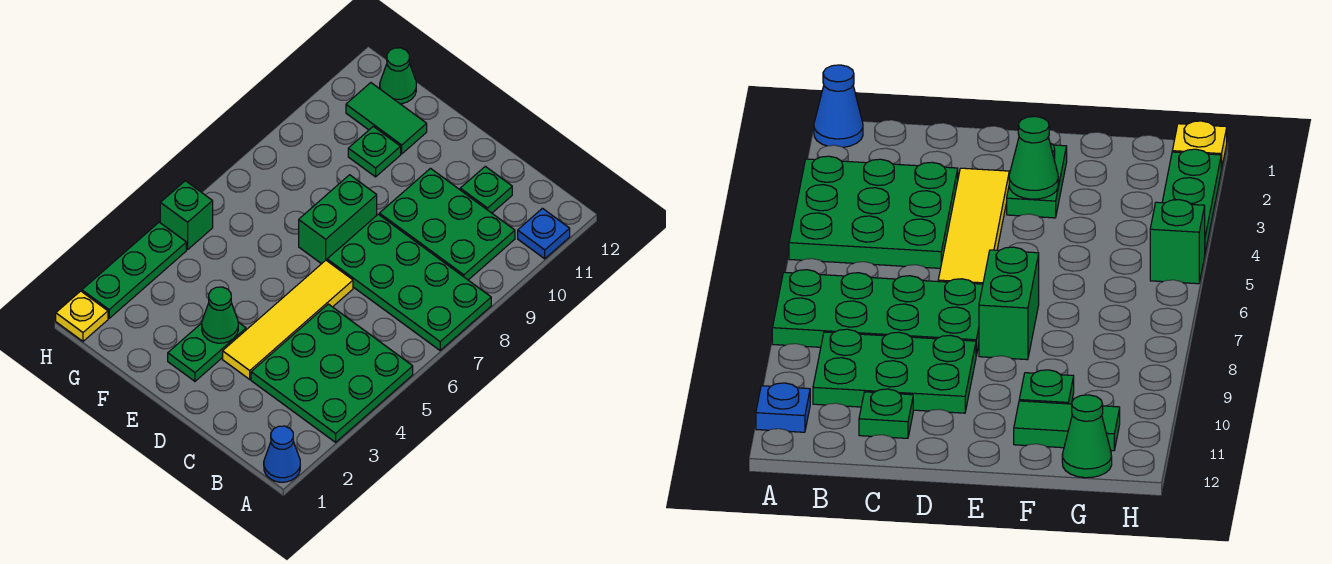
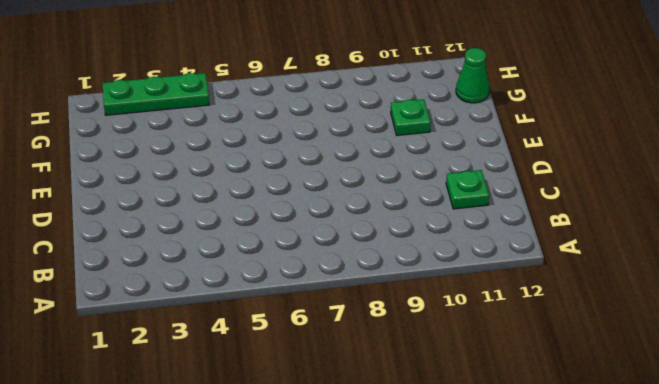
none -> blue cone A1 level 1
none -> green plate A3:C5 level 1
none -> green plate A7:D8 level 1

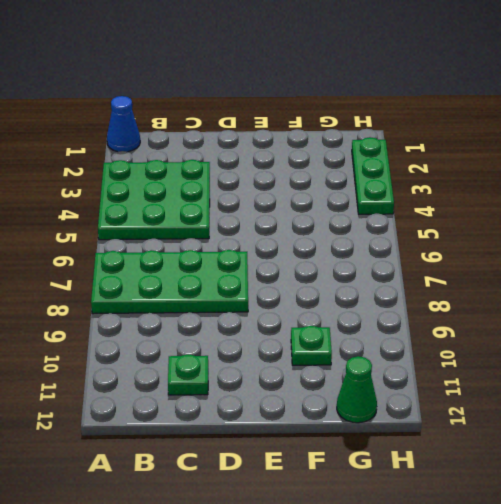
none -> blue plate A11 level 1
none -> green plate B9:D10 level 1
none -> yellow tile D3:D6 level 1

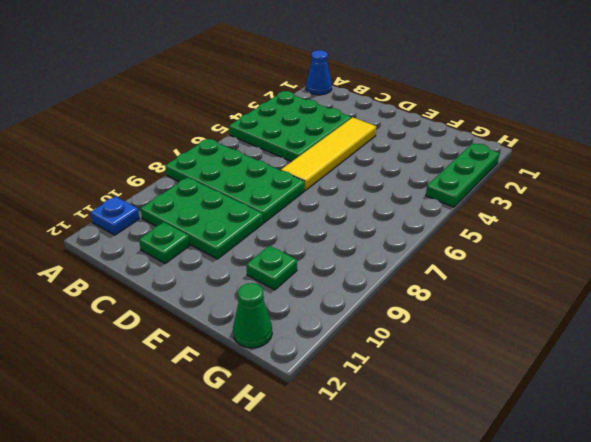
none -> green plate E2:E3 level 1
none -> green brick E7:E8 level 1
none -> green tile F11:G11 level 1

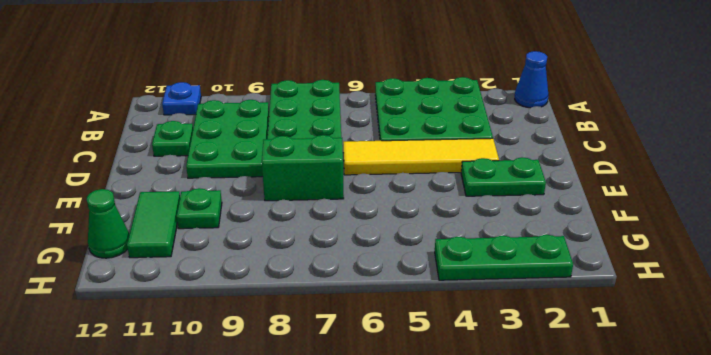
none -> yellow plate H1 level 1
none -> green brick H5 level 1
none -> green cone E3 level 2

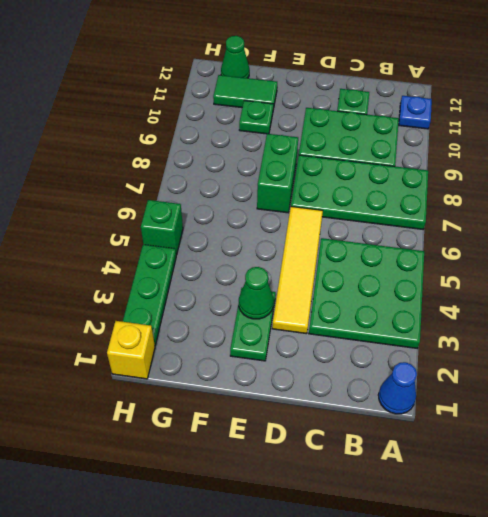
yellow brick H1 level 1 -> yellow plate H1 level 1

